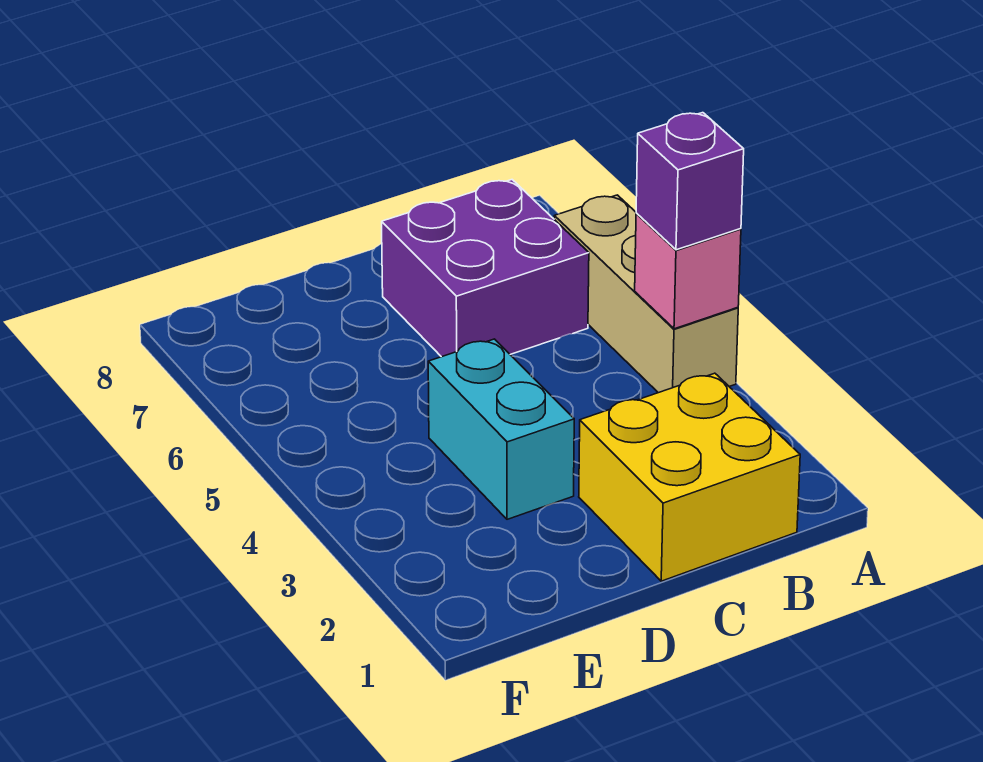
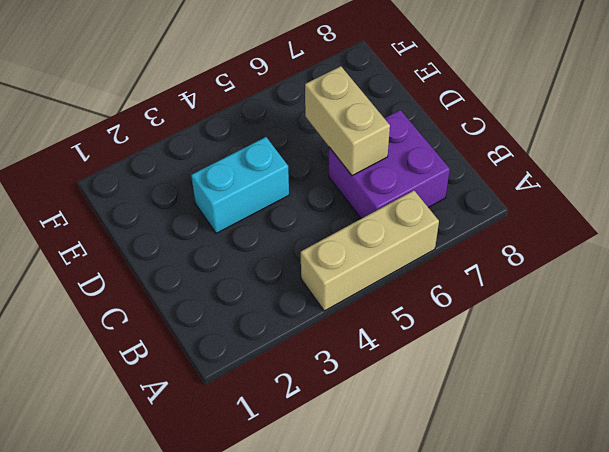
tan brick C6:D6 level 2 -> none
none -> yellow brick B1:C2 level 1
none -> pink brick A4 level 2

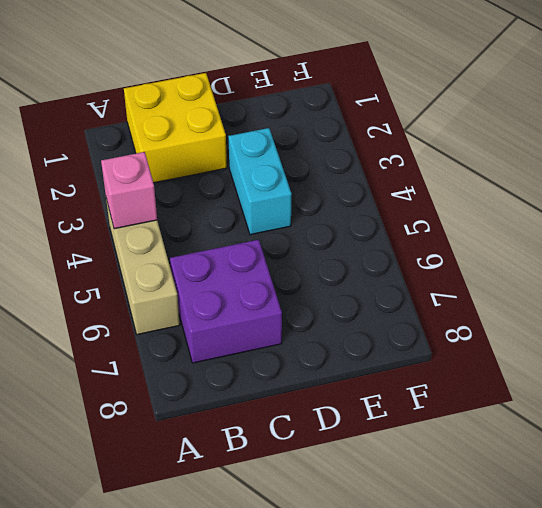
none -> purple brick A4 level 3

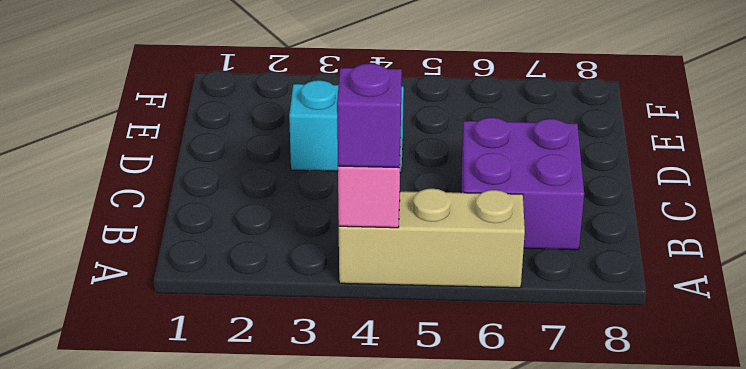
none -> yellow brick B1:C2 level 1

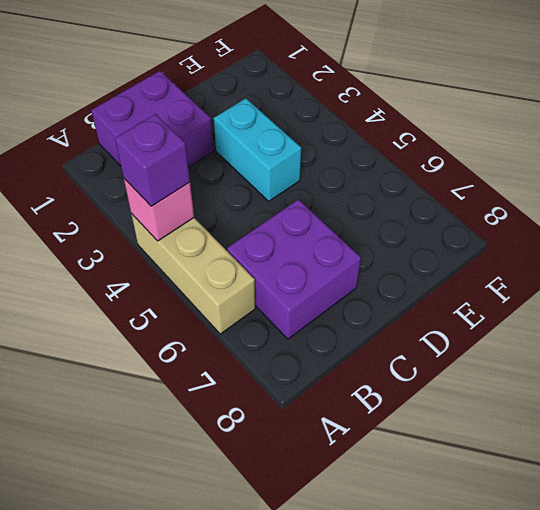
purple brick B1:C2 level 1 -> yellow brick B1:C2 level 1

